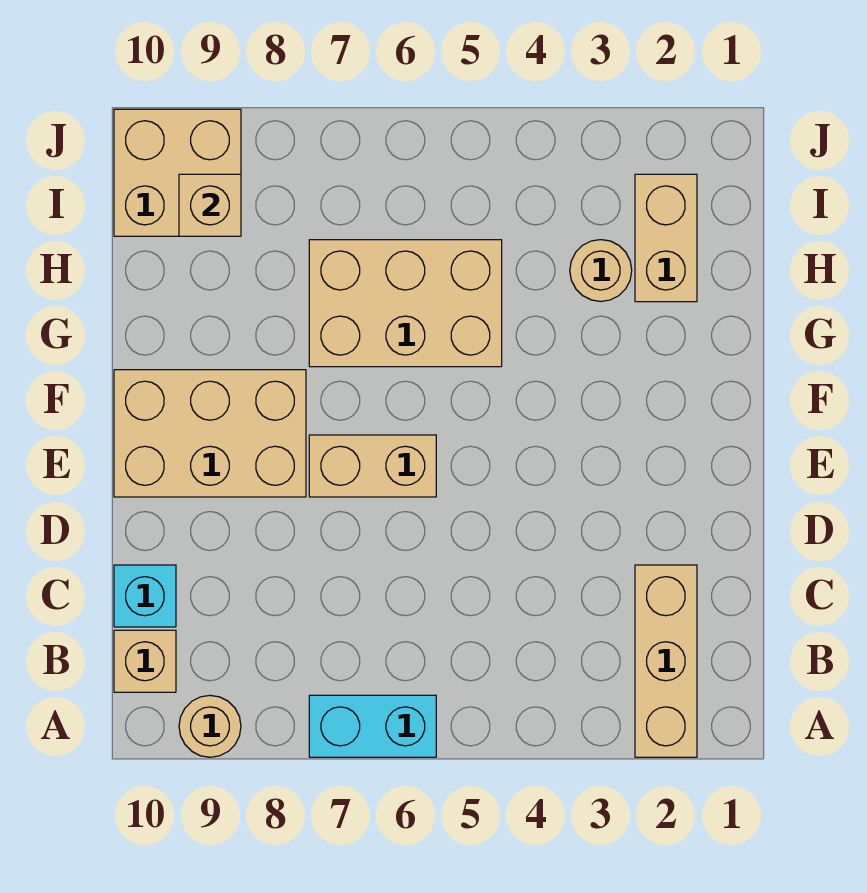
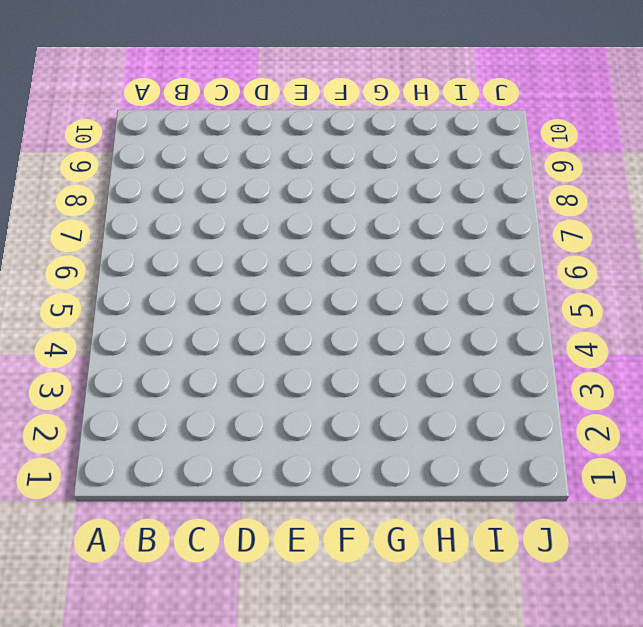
none -> tan brick A2:C2 level 1
none -> cyan brick A6:A7 level 1
none -> tan round brick A9 level 1

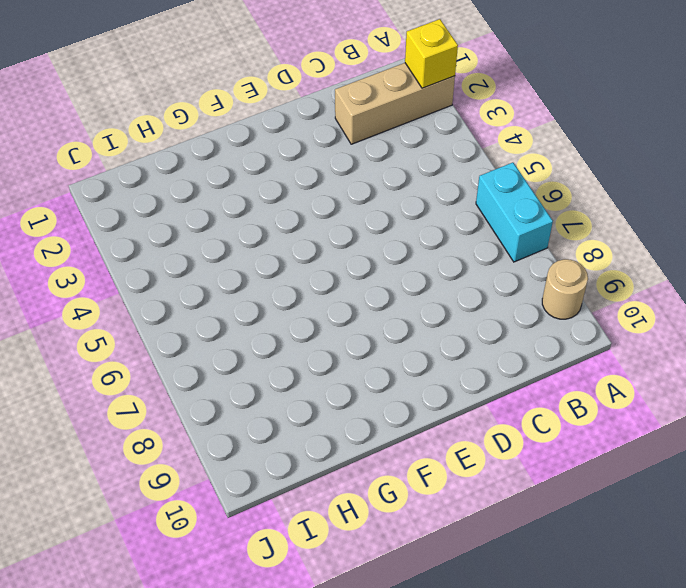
yellow brick A2 level 2 -> none
none -> tan brick B10 level 1
none -> cyan brick C10 level 1
none -> tan brick E6:E7 level 1

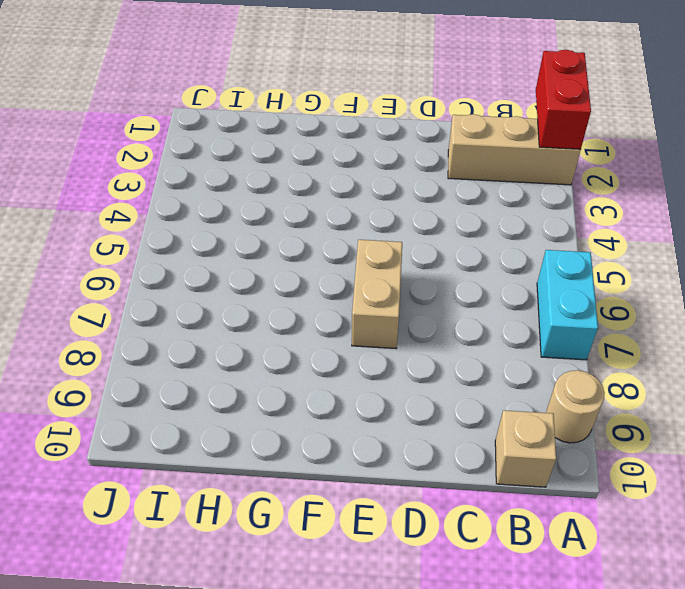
red brick A1:A2 level 2 -> none
none -> cyan brick C10 level 1
none -> tan brick E8:F10 level 1
none -> tan brick G5:H7 level 1

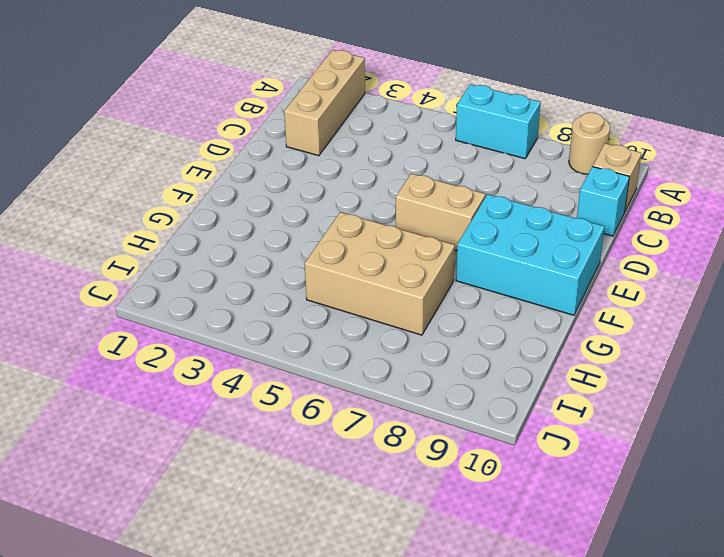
cyan brick E8:F10 level 1 -> tan brick E8:F10 level 1
none -> tan brick H2:I2 level 1
none -> tan round brick H3 level 1
none -> tan brick I9:J10 level 1

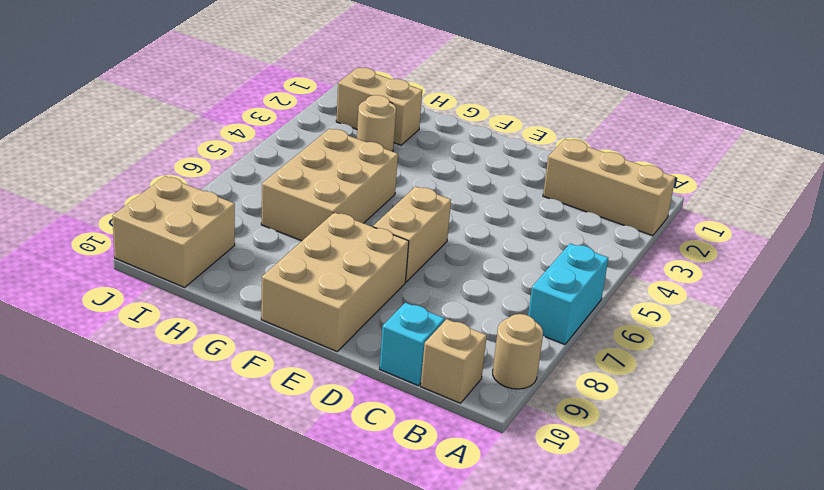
none -> tan brick I9 level 2

